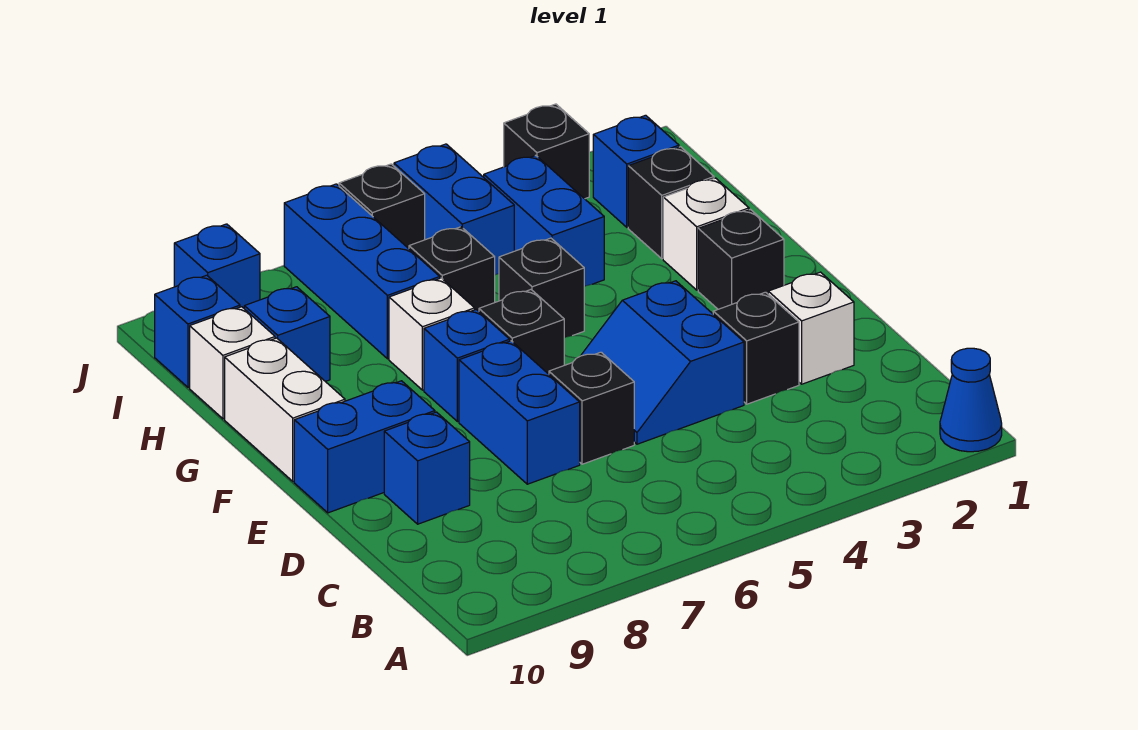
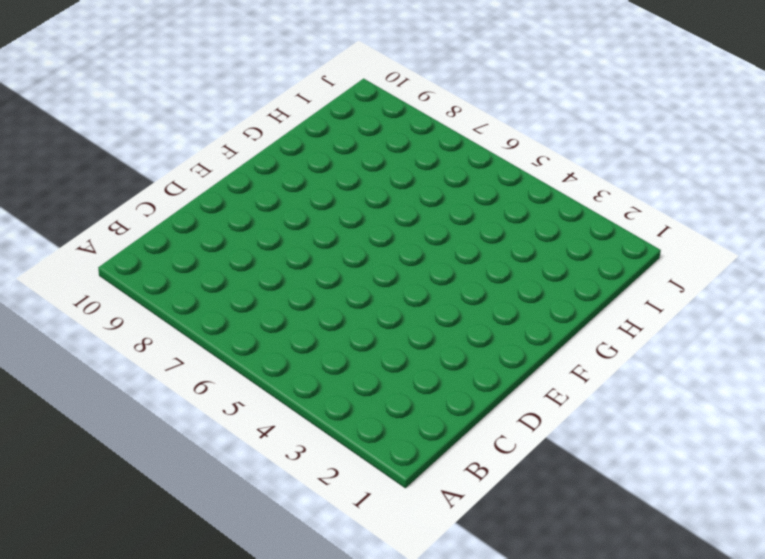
none -> blue cone A1 level 1
none -> white brick D2 level 1
none -> black brick D3 level 1

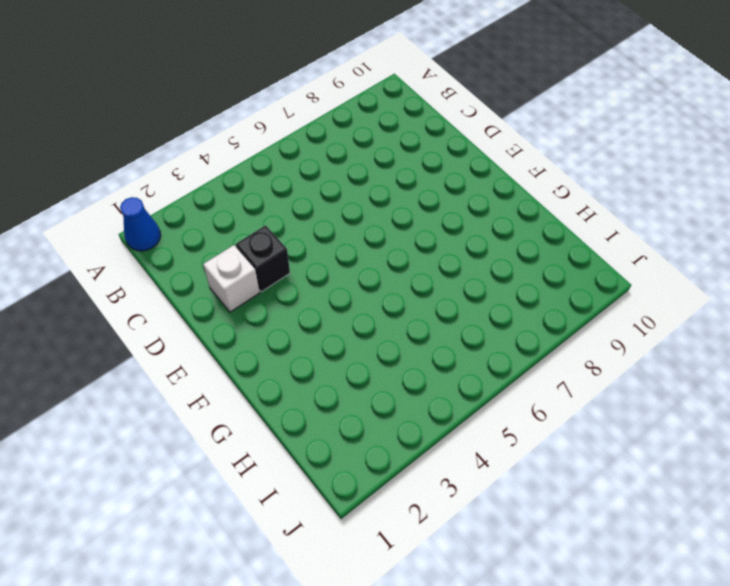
none -> blue slope D4:E5 level 1 top 4
none -> black brick D6 level 1
none -> blue brick D7:E7 level 1

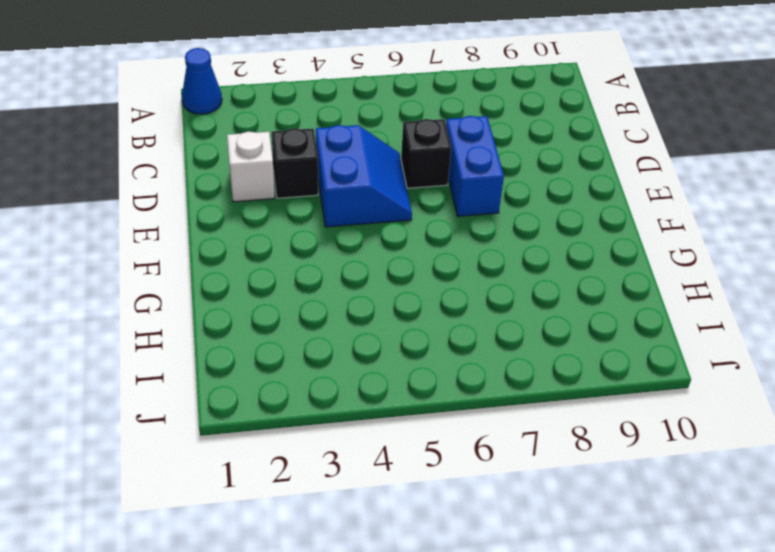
none -> blue brick D9 level 1
none -> blue brick E9:E10 level 1
none -> black brick F2 level 1

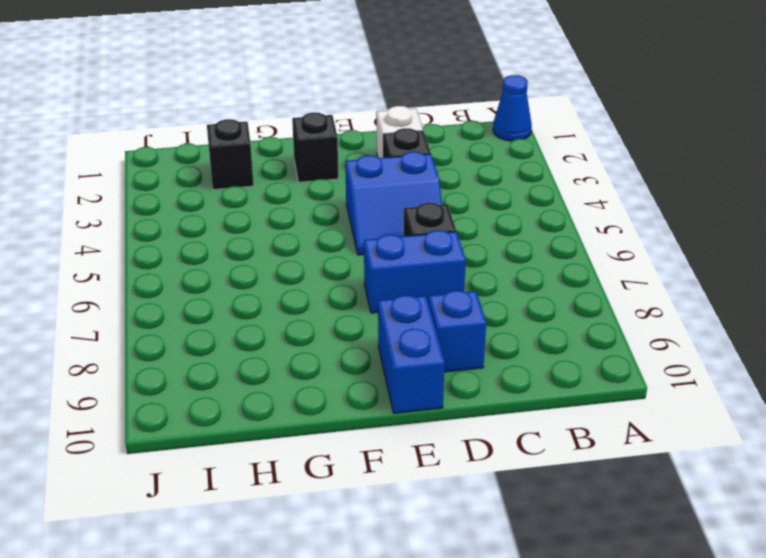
none -> black brick F6 level 1
none -> blue brick F7 level 1
none -> white brick F10:G10 level 1

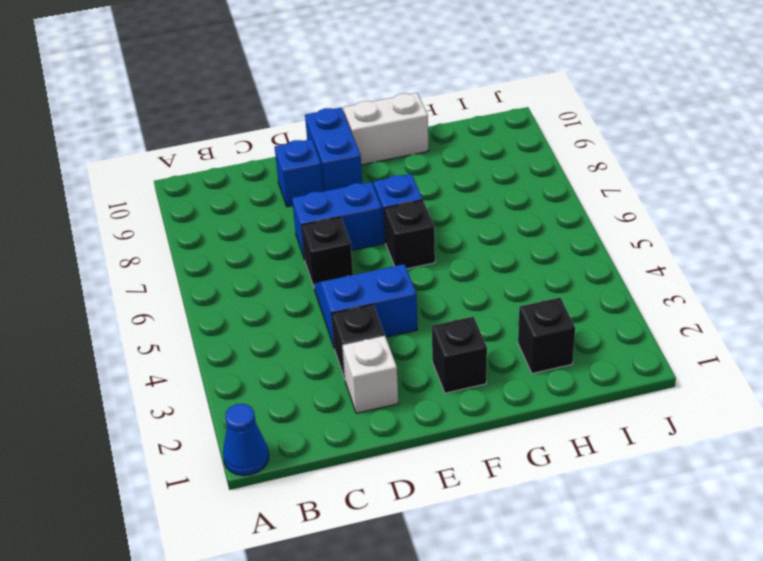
none -> white brick G2 level 1
none -> black brick G5 level 1
none -> white brick G7 level 1

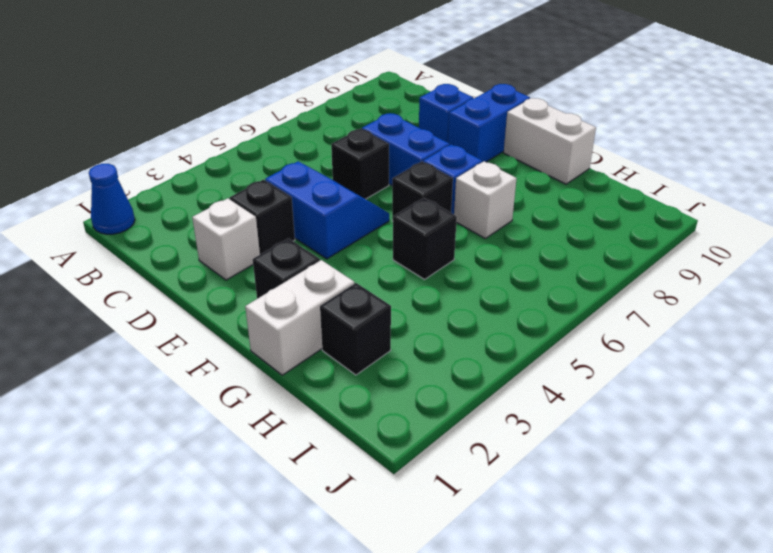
white brick G1:G2 level 1 -> white brick G2 level 1
none -> blue brick H4:I4 level 1
none -> black brick H6 level 1
none -> blue brick H7:J7 level 1

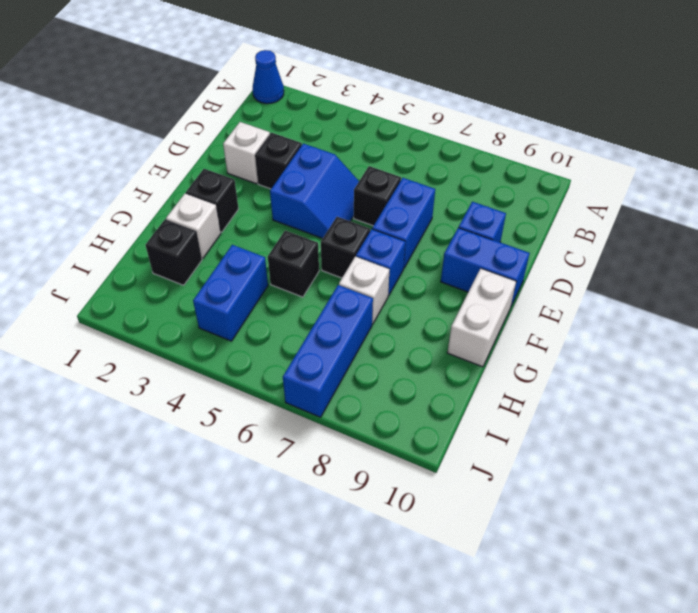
none -> black brick H6 level 1
none -> blue brick H9 level 1
none -> white brick H10 level 1

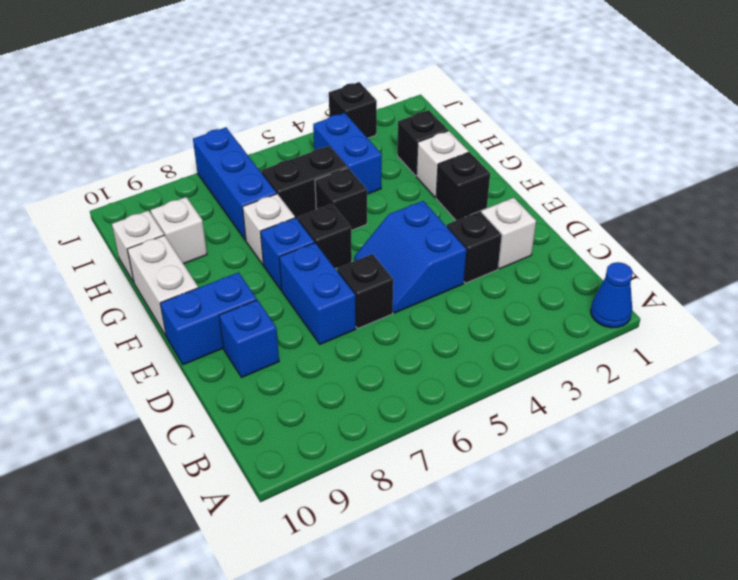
black brick H5:H6 level 1 -> black brick H6 level 1
white brick H9 level 1 -> blue brick H9 level 1
none -> blue brick I2 level 1
none -> blue brick I5:J5 level 1
none -> blue brick I10 level 1

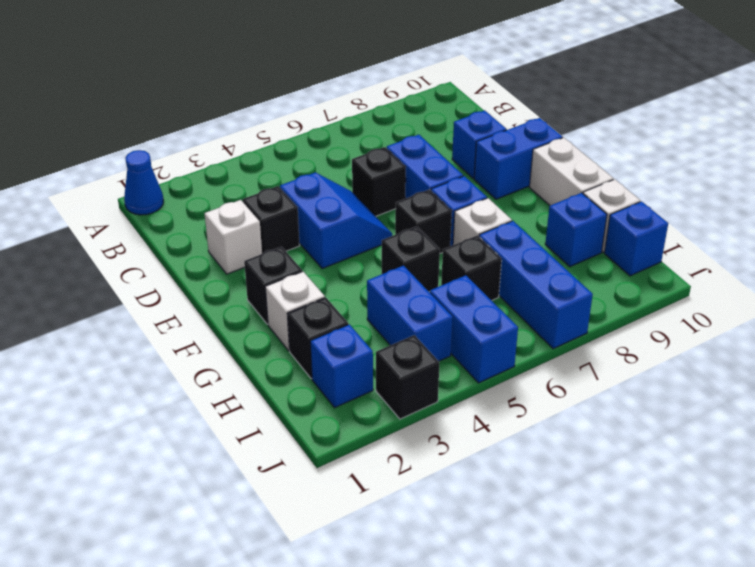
none -> black brick J6 level 1
none -> blue brick J9 level 1

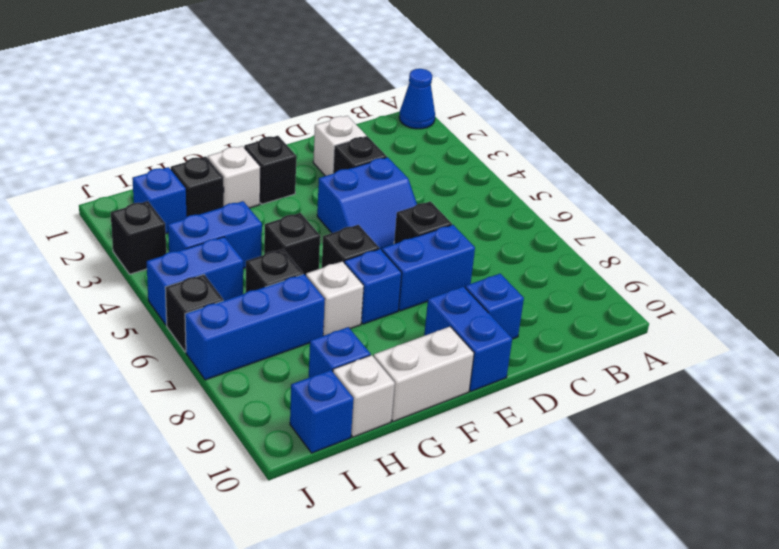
none -> blue brick J9 level 1

